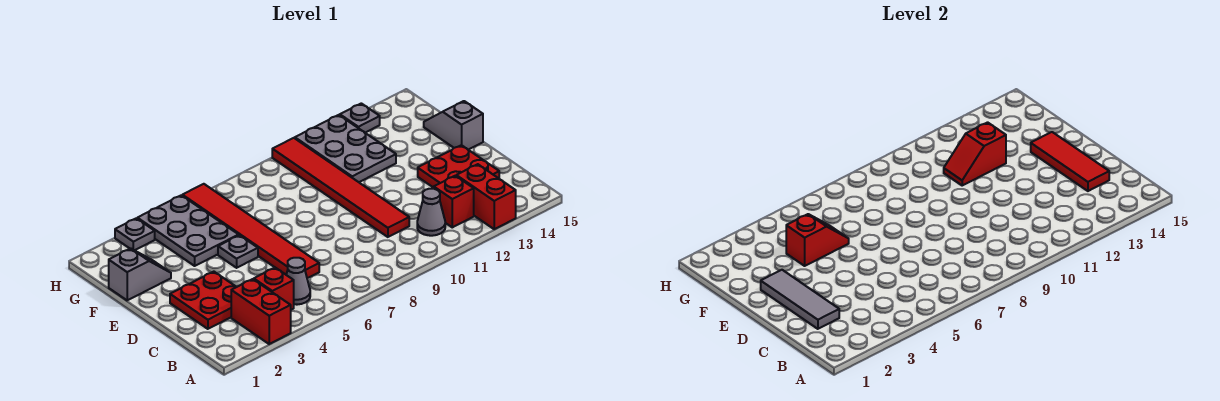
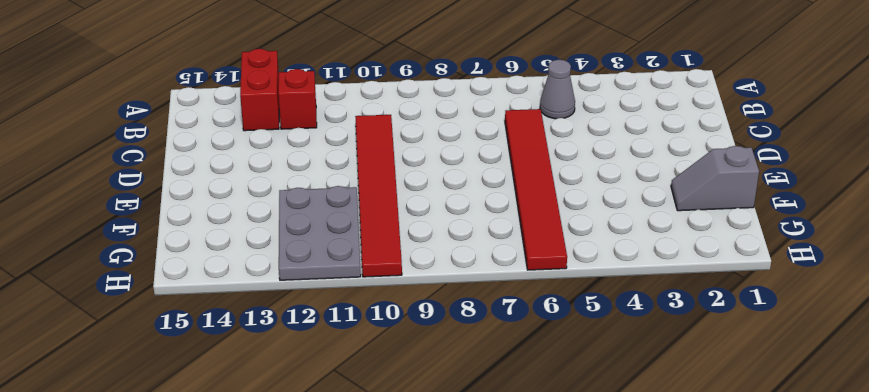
none -> red brick A3:B3 level 1
none -> red brick B4 level 1
none -> grey cone B11 level 1

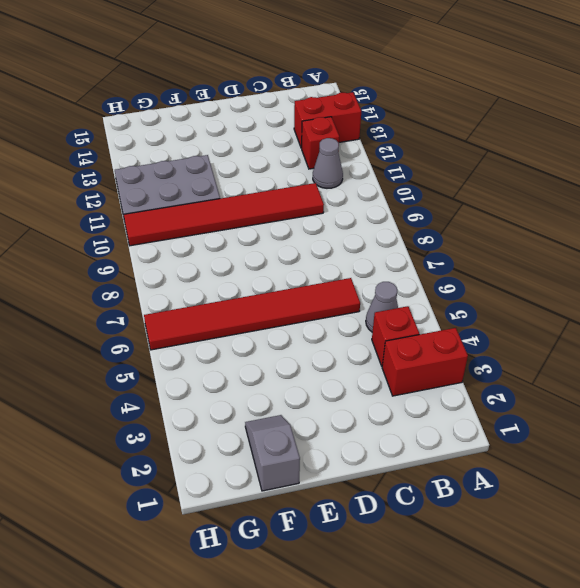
none -> red plate C2:D3 level 1
none -> red plate C13:D14 level 1
none -> grey plate E5 level 1

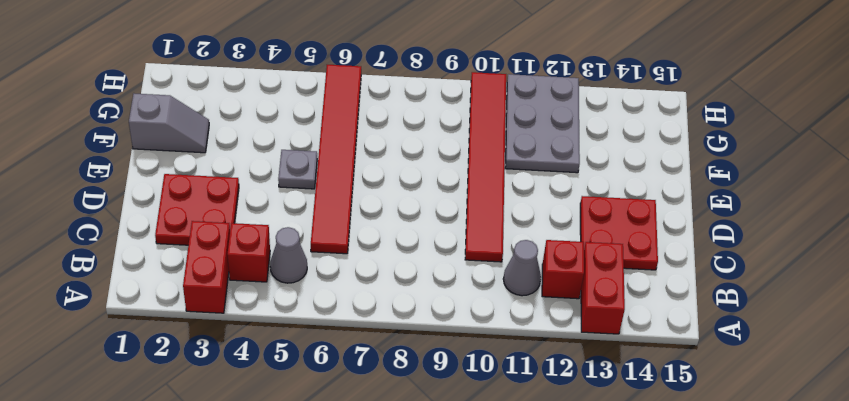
none -> grey slope E15:F15 level 1 top E
none -> grey plate F4:H5 level 1
none -> grey plate H3 level 1

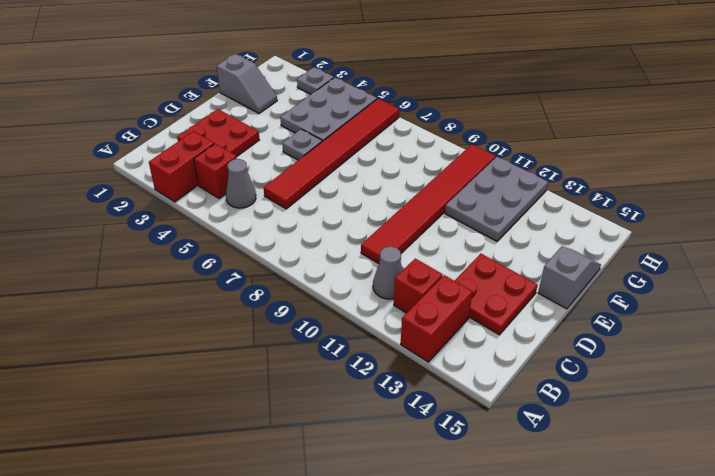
none -> grey plate H13 level 1
none -> grey tile C2:E2 level 2
none -> red tile C14:E14 level 2

